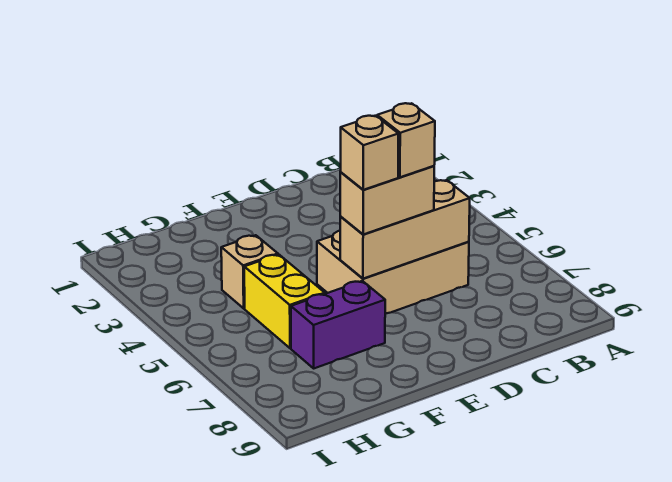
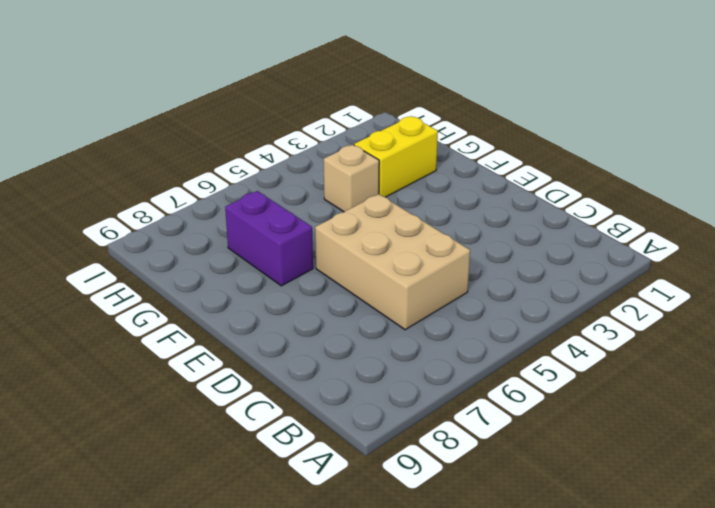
yellow brick G2:G3 level 1 -> yellow brick G5:G6 level 1
none -> tan brick C6:E6 level 2
none -> tan brick D6:E6 level 3

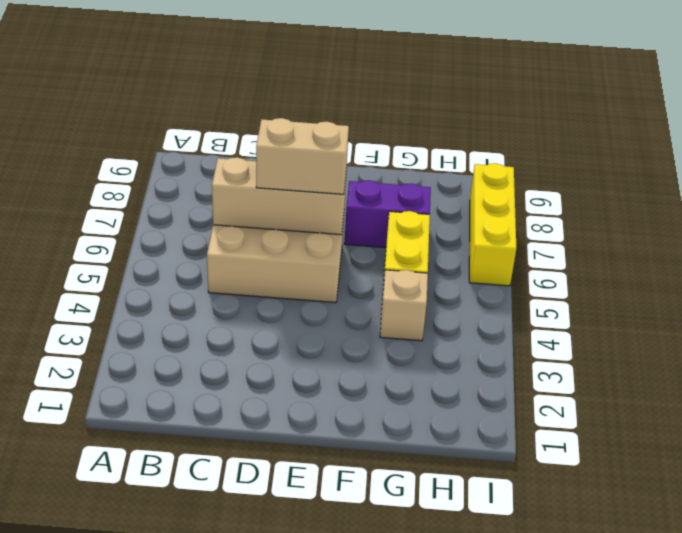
yellow brick I6:I8 level 1 -> none
none -> tan brick D6 level 4
none -> tan brick E6 level 4

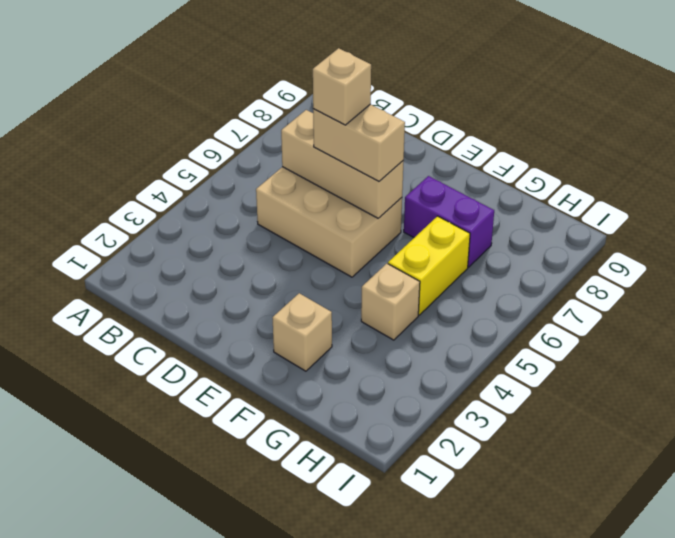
tan brick F2 level 1 -> tan brick E6 level 4

